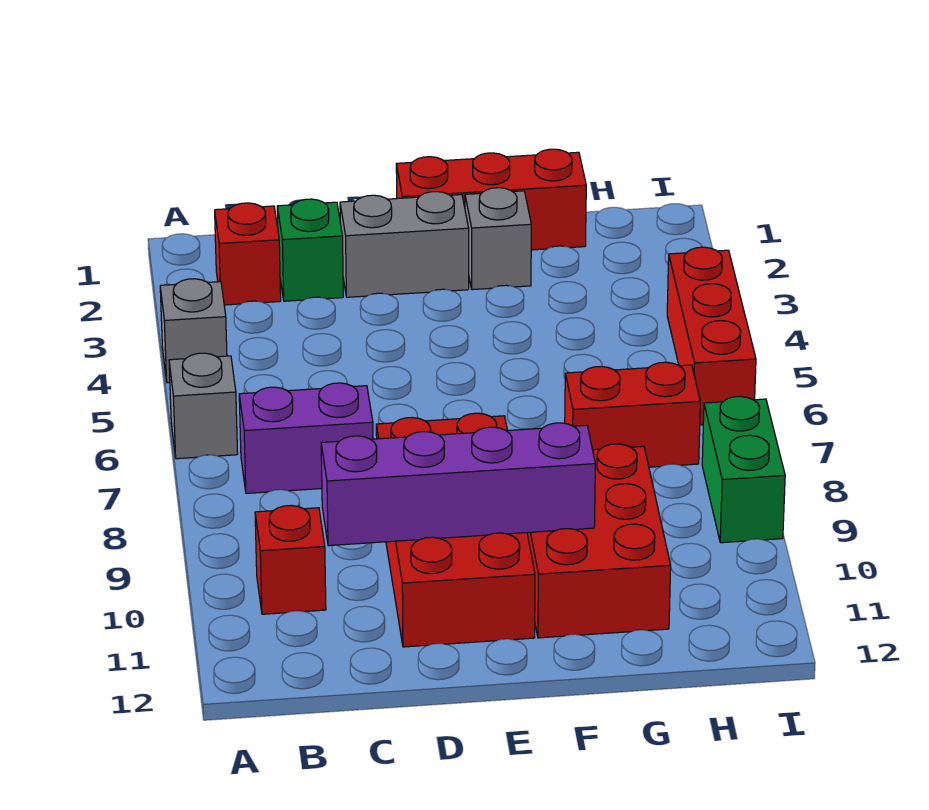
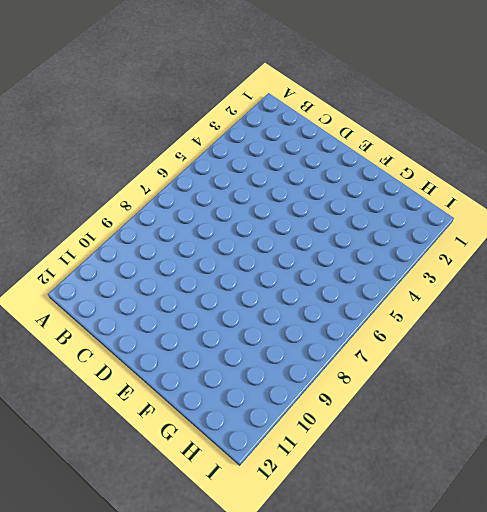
none -> grey brick A4 level 1
none -> grey brick A6 level 1
none -> red brick B2 level 1

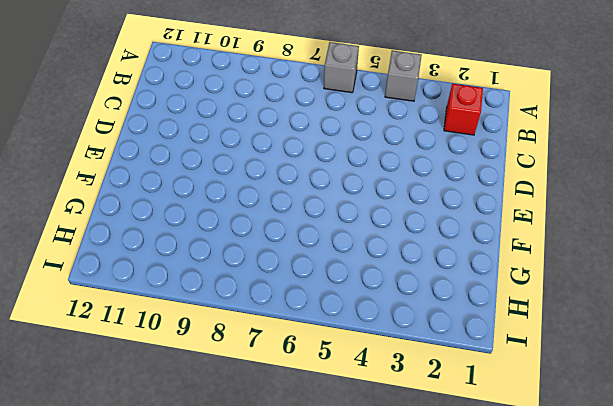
none -> purple brick B7:C7 level 1
none -> red brick B10 level 1
none -> green brick C2 level 1

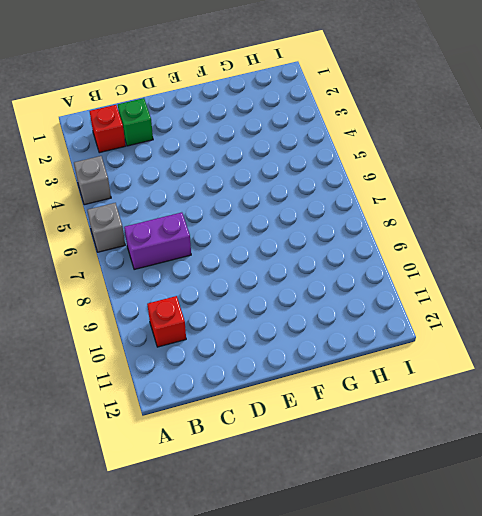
none -> grey brick D2:E2 level 1
none -> red brick D8:E11 level 1
none -> red brick E1:G1 level 1

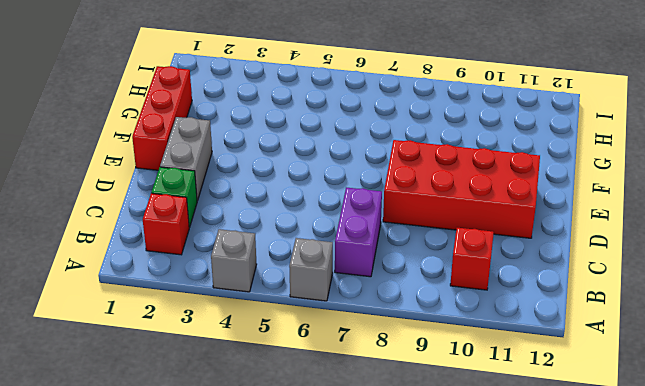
none -> grey brick F2 level 1
none -> red brick F9:G11 level 1
none -> red brick G7:H7 level 1

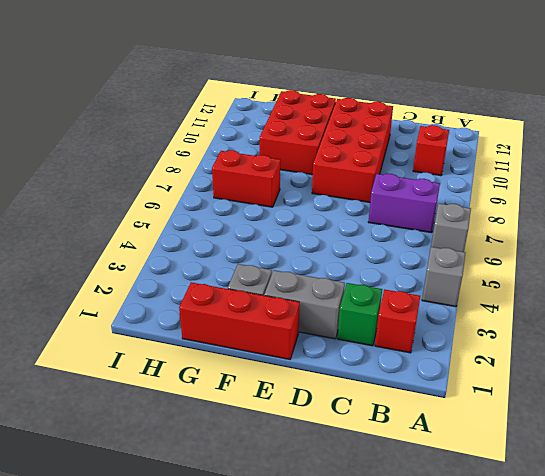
none -> red brick I4:I6 level 1
none -> green brick I8:I9 level 1
none -> purple brick C10:F10 level 2

